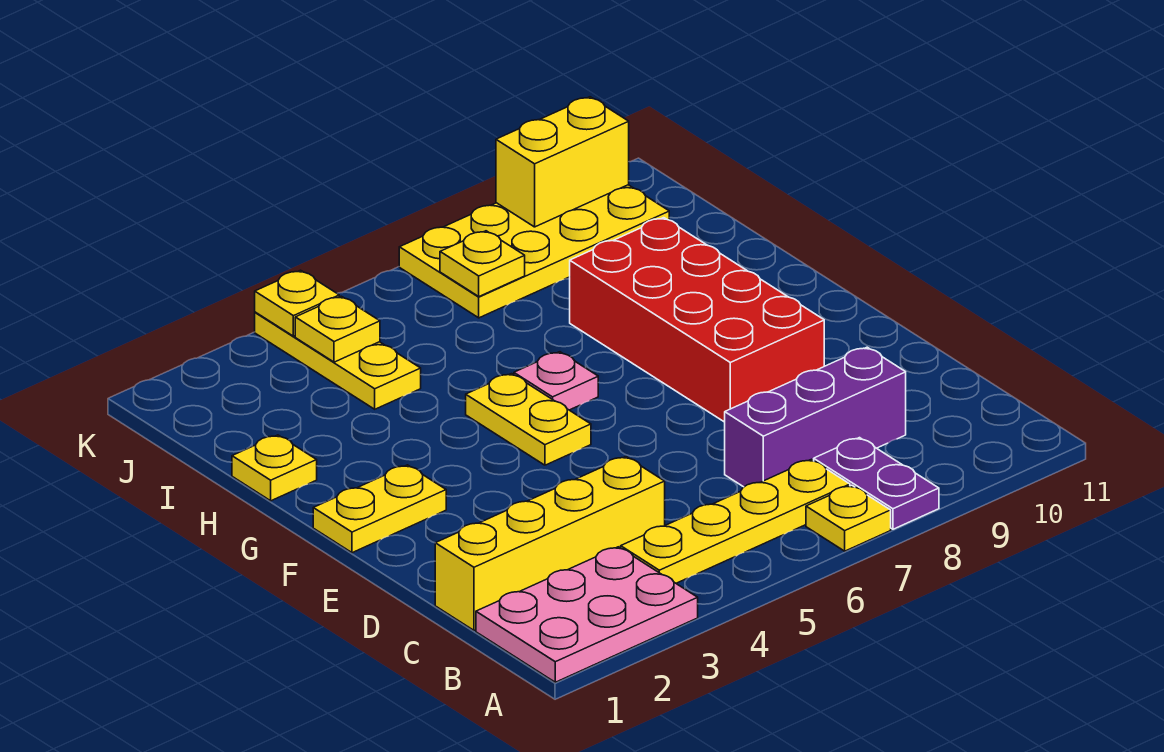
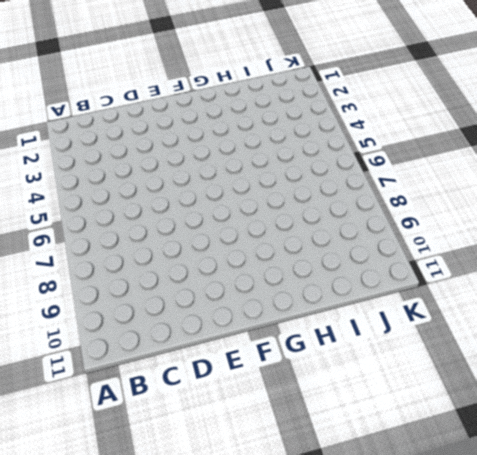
none -> pink plate A1:B3 level 1
none -> yellow plate A7 level 1
none -> purple plate A8:B8 level 1

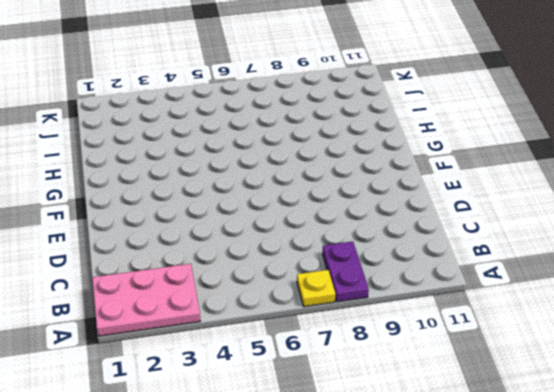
none -> yellow plate B4:B7 level 1
none -> yellow brick C1:C4 level 1
none -> purple brick C7:C9 level 1

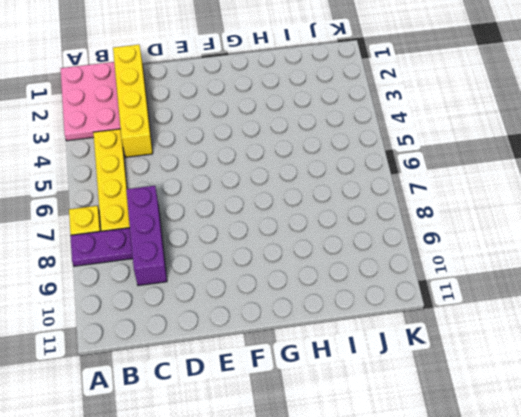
none -> red brick E8:H9 level 1
none -> yellow plate F1:F2 level 1
none -> yellow plate F5:G5 level 1

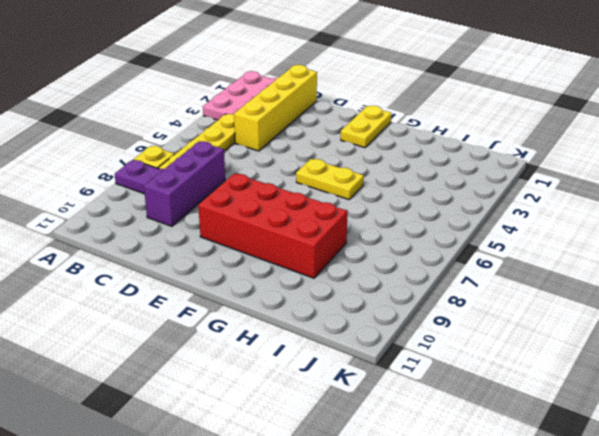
none -> pink plate G6 level 1
none -> yellow plate H1 level 1
none -> yellow plate I4:K4 level 1

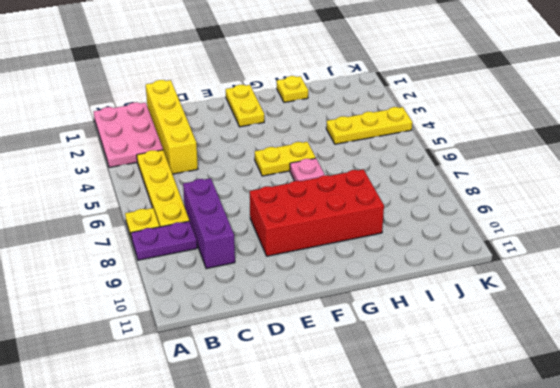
none -> yellow plate J7:K10 level 1
none -> yellow plate J4 level 2
none -> yellow plate J7 level 2

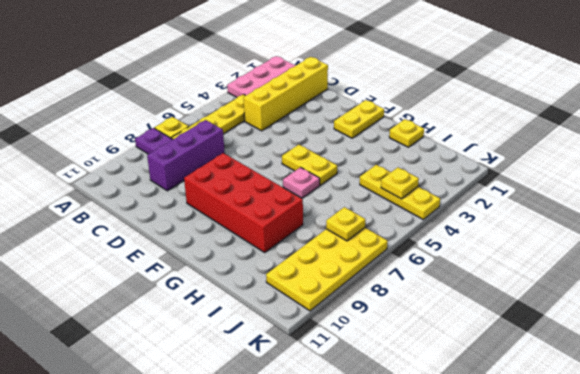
none -> yellow plate K4 level 2
none -> yellow brick K9:K10 level 2

